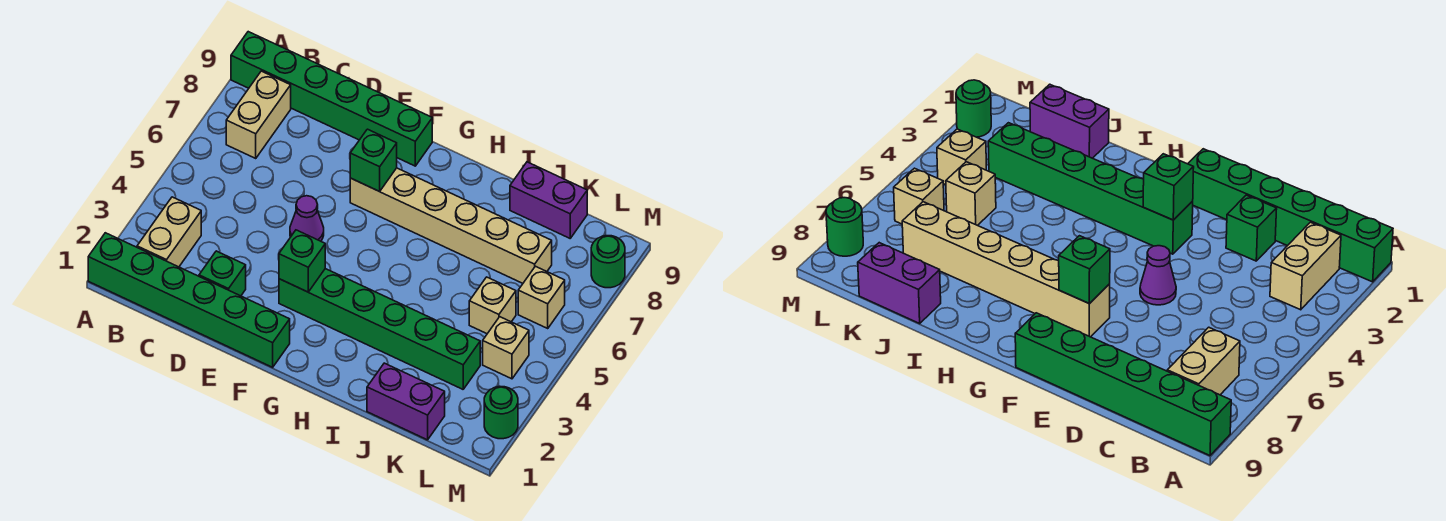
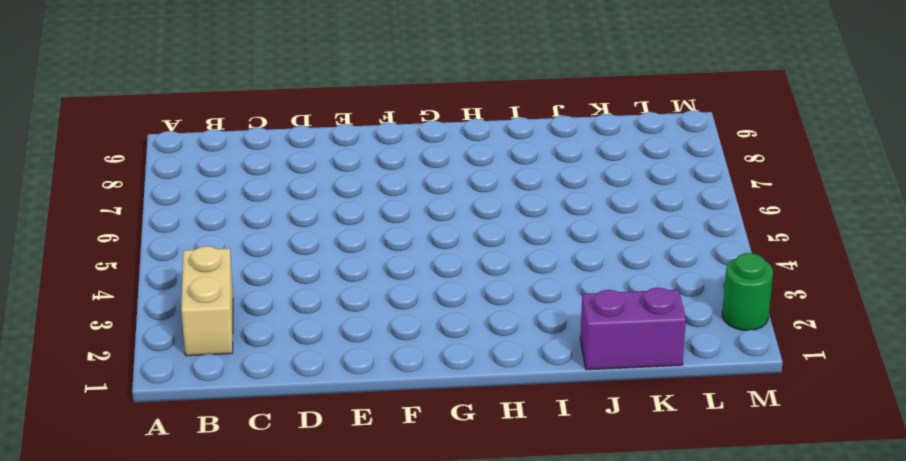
none -> green brick A1:F1 level 1
none -> green brick A9:F9 level 1
none -> tan brick B7:B8 level 1

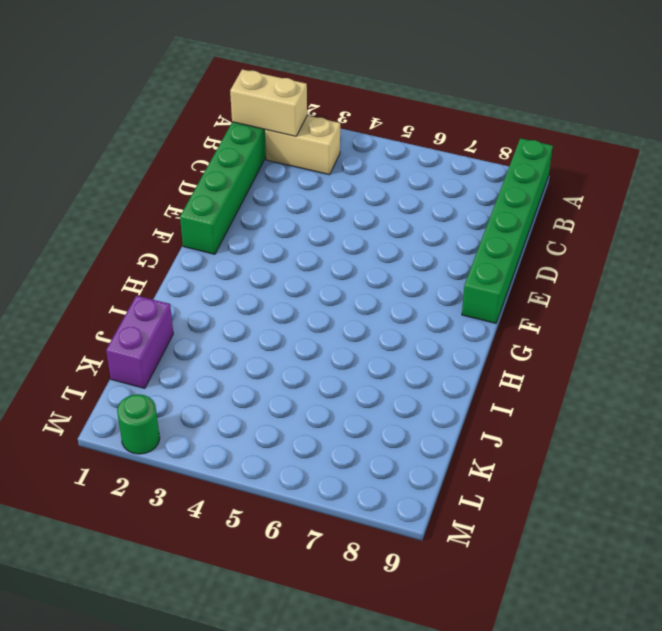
tan brick B1:B2 level 2 -> tan brick B7:B8 level 1
none -> green brick D2 level 1
none -> purple cone E5 level 1
none -> green brick F3:K3 level 1

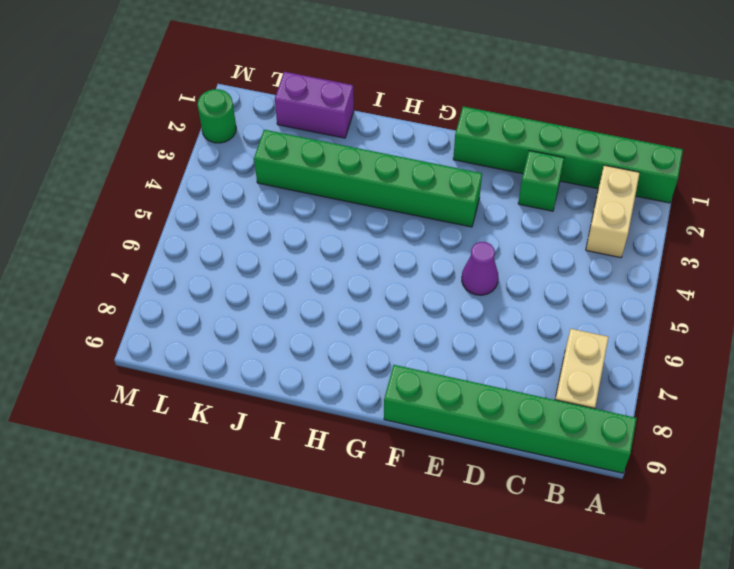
none -> tan brick F7:K7 level 1
none -> purple brick J9:K9 level 1
none -> tan brick K5 level 1

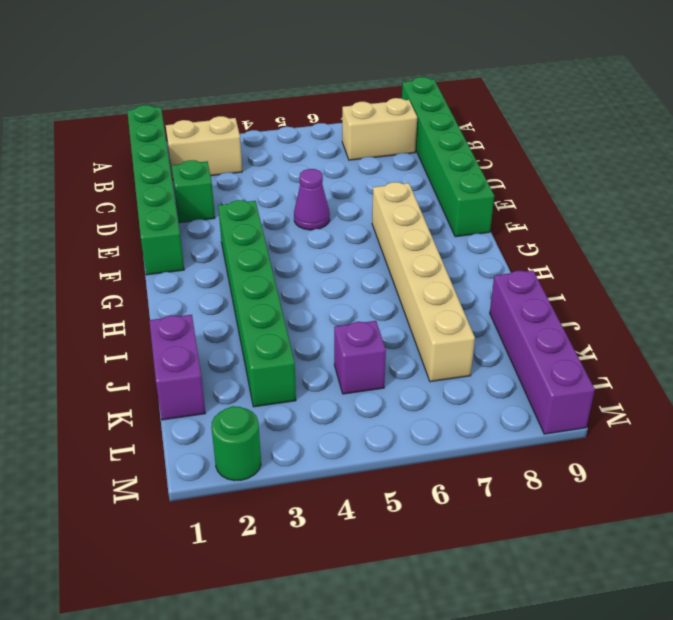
purple brick J9:M9 level 1 -> purple brick J9:K9 level 1
purple brick K5 level 1 -> tan brick K5 level 1
none -> tan brick L4 level 1
none -> tan brick L6 level 1
none -> green round brick M8 level 1

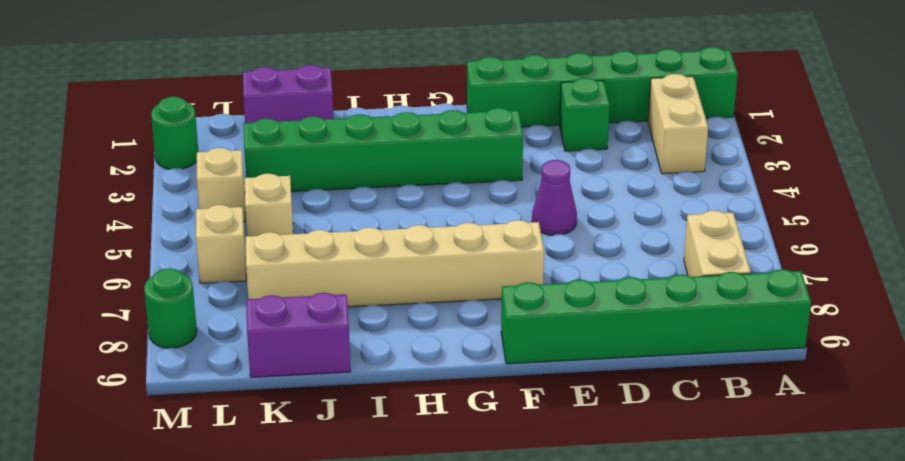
none -> green brick F3 level 2
none -> green brick F7 level 2

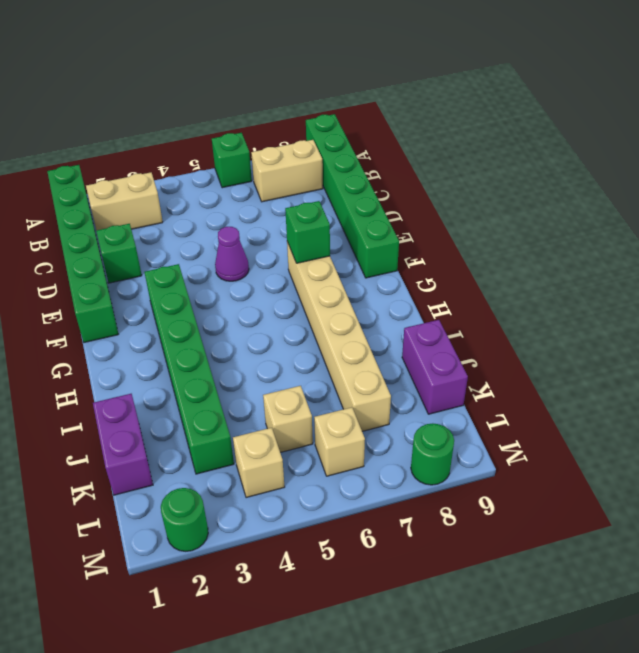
green brick A6 level 1 -> green brick F3 level 2

